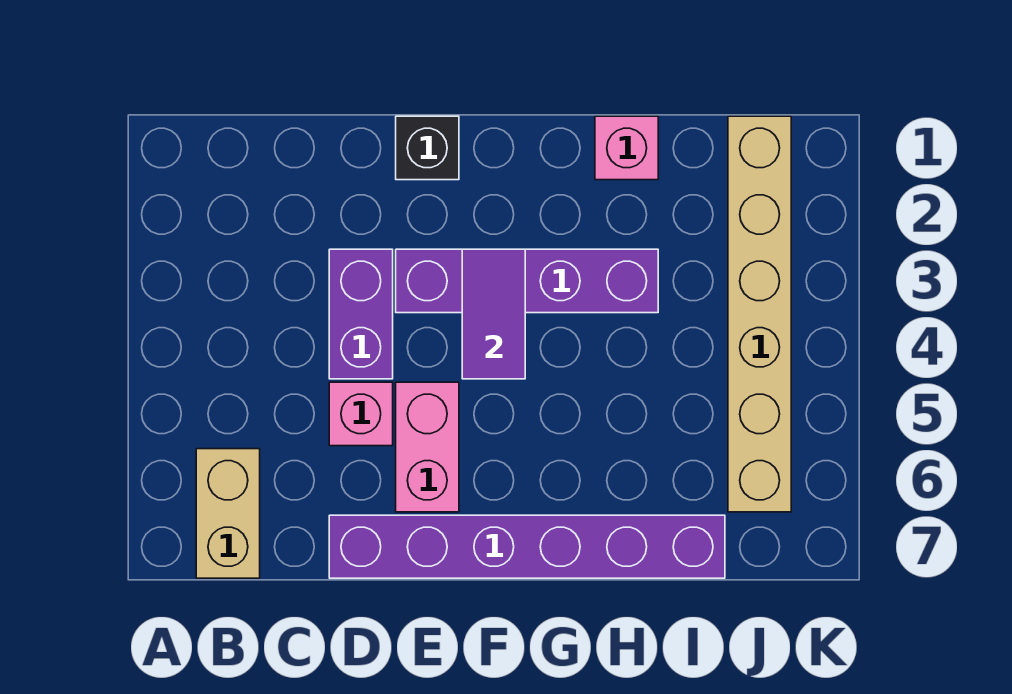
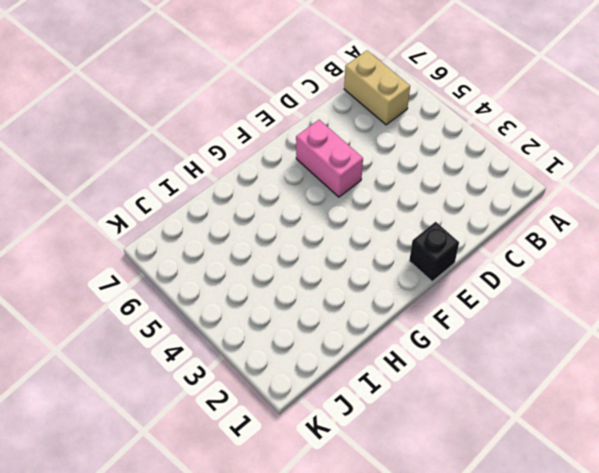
none -> purple brick D3:D4 level 1
none -> pink brick D5 level 1

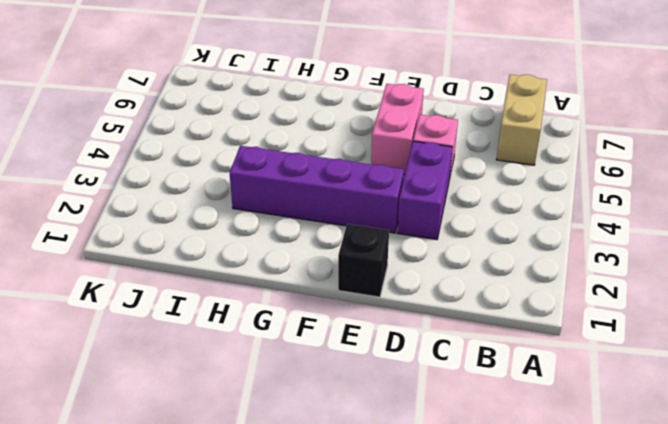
none -> purple brick D7:I7 level 1
none -> pink brick H1 level 1

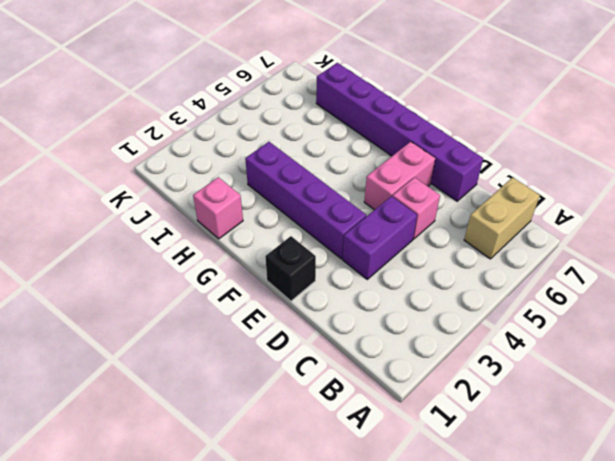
none -> tan brick J1:J6 level 1
none -> purple tile F3:F4 level 2

